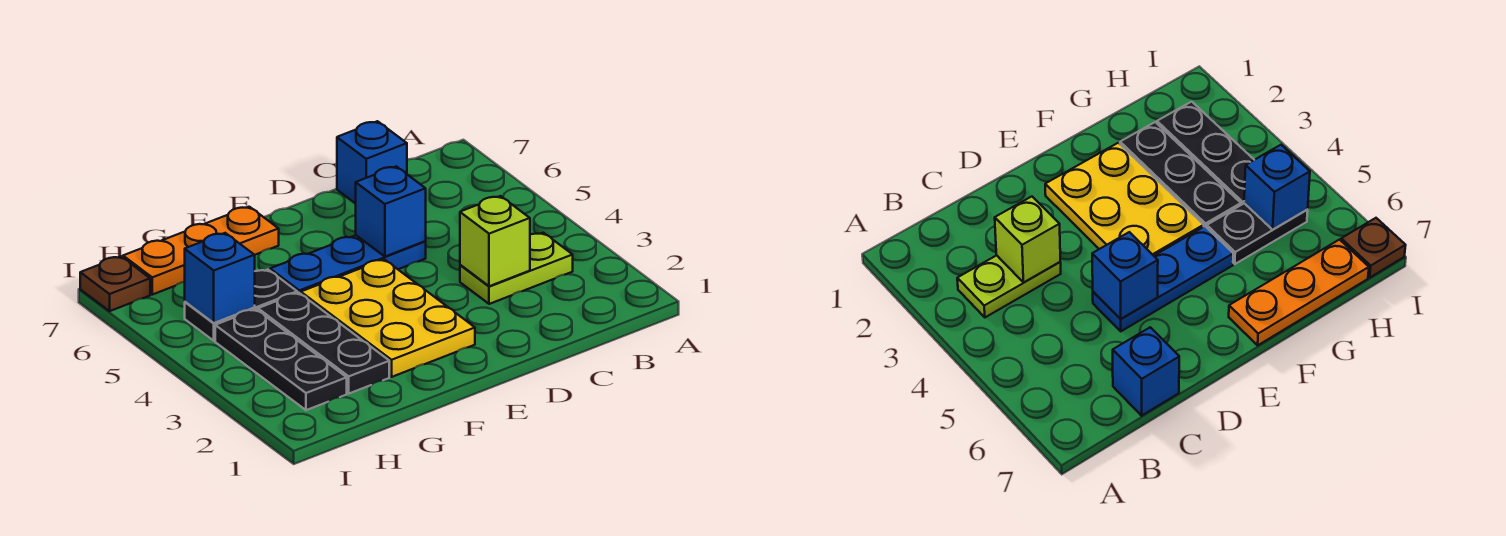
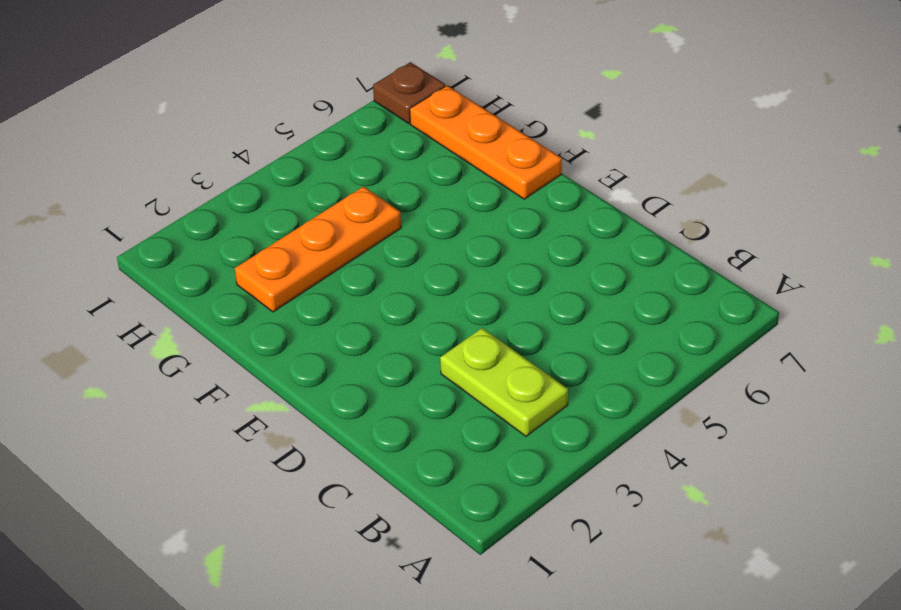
orange plate G2:G4 level 1 -> black plate G2:G4 level 1
none -> blue brick C7 level 1
none -> blue plate D5:F5 level 1
none -> yellow plate E2:F4 level 1

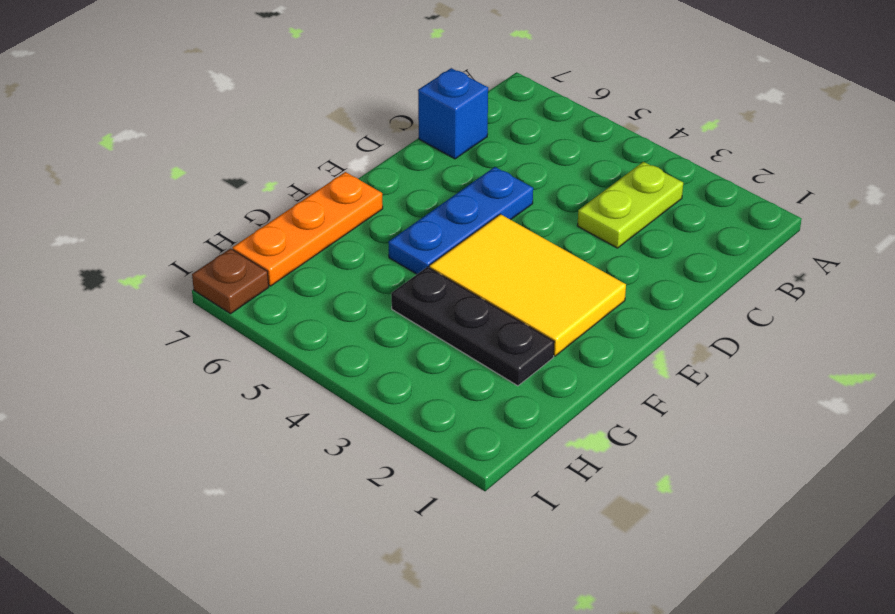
yellow tile E2:F4 level 1 -> yellow plate E2:F4 level 1
none -> black plate G5:H5 level 1
none -> black plate H2:H4 level 1
none -> lime brick C3 level 2

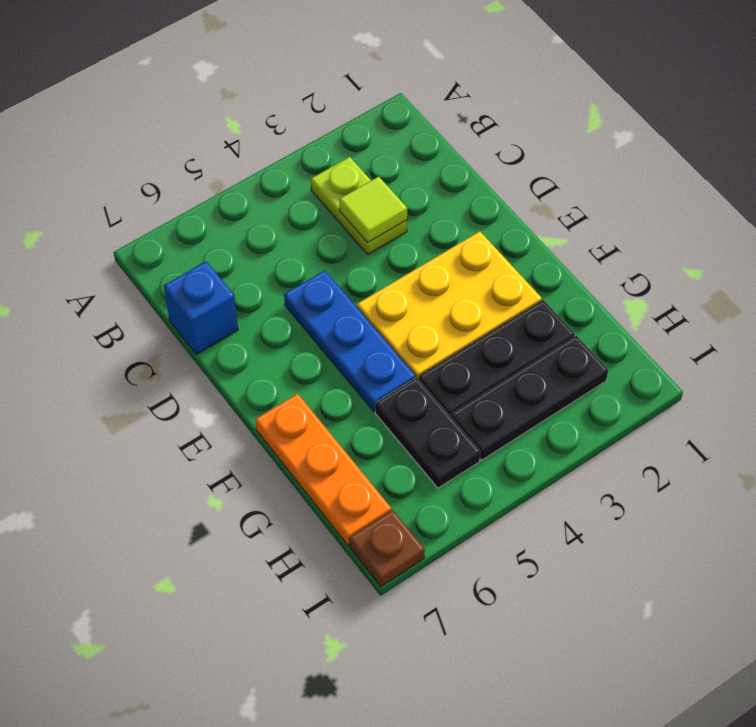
lime tile C3 level 2 -> lime brick C3 level 2
none -> blue brick D5 level 2
none -> blue brick H5 level 2

